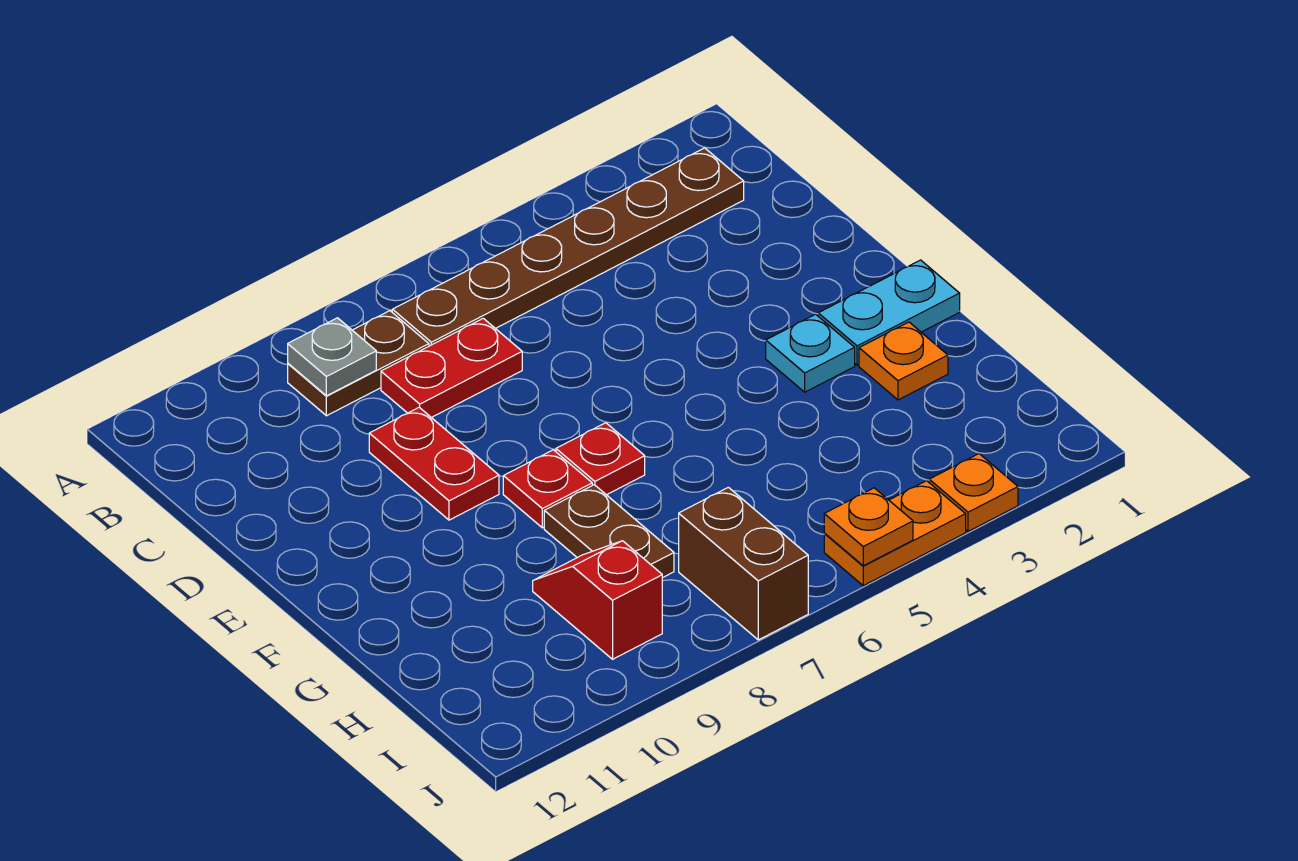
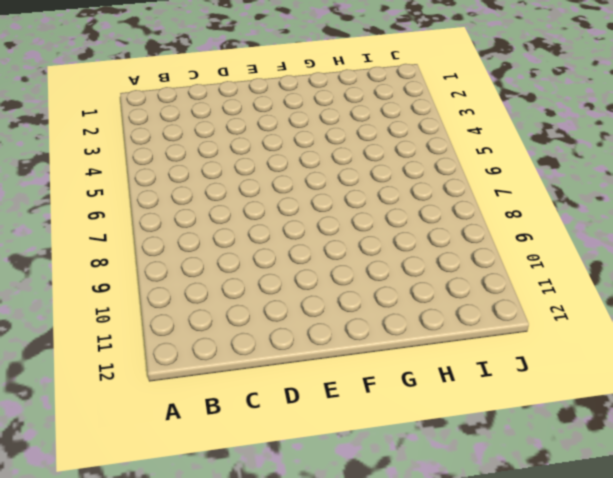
none -> brown plate B2:B7 level 1
none -> brown plate B8:B9 level 1
none -> red plate C7:C8 level 1

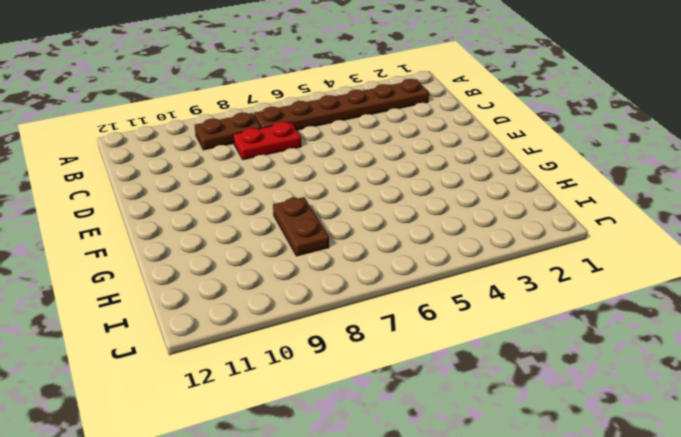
none -> red plate D9:E9 level 1
none -> cyan plate F1:F2 level 1
none -> cyan plate F3 level 1

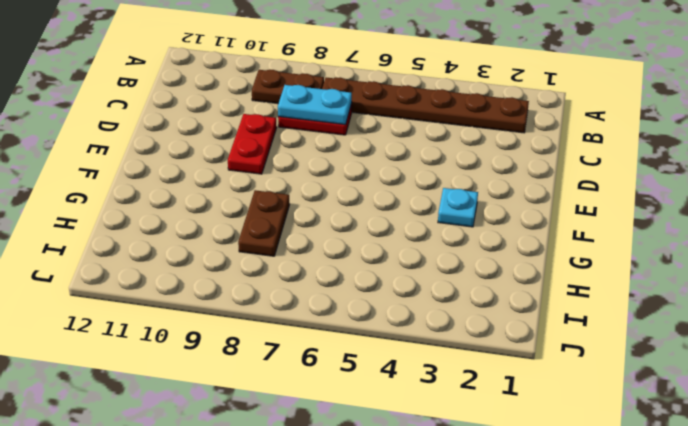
cyan plate C7:C8 level 2 -> cyan plate F1:F2 level 1
none -> red plate F7 level 1
none -> red plate F8 level 1
none -> orange plate G2 level 1

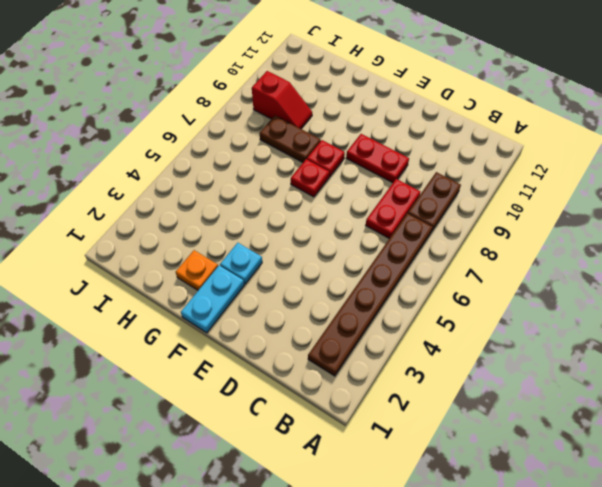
none -> brown brick I7:J7 level 1
none -> orange plate J3 level 1
none -> orange plate J4:J5 level 1

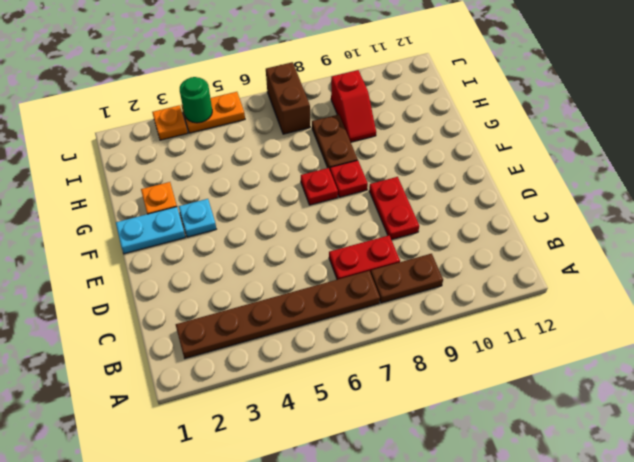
green round brick J4 level 2 -> none
none -> grey plate B9 level 2
none -> orange plate J5 level 2

